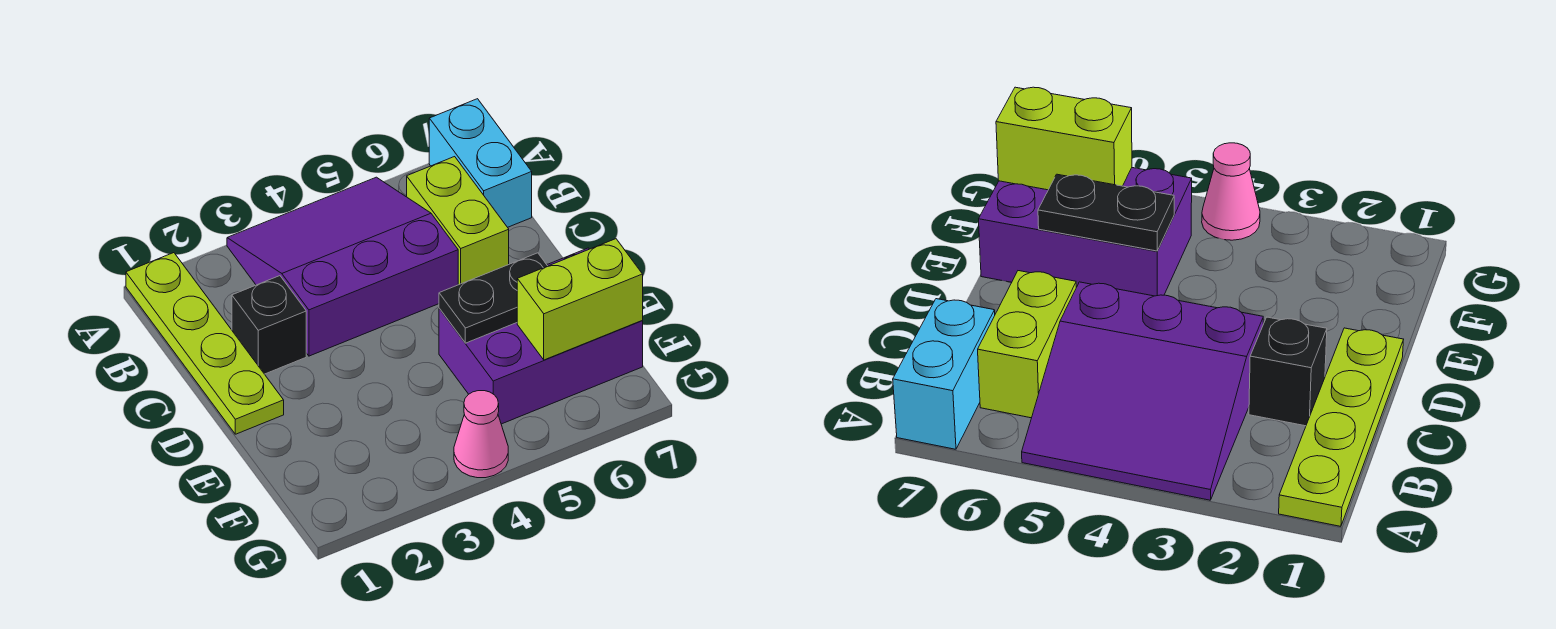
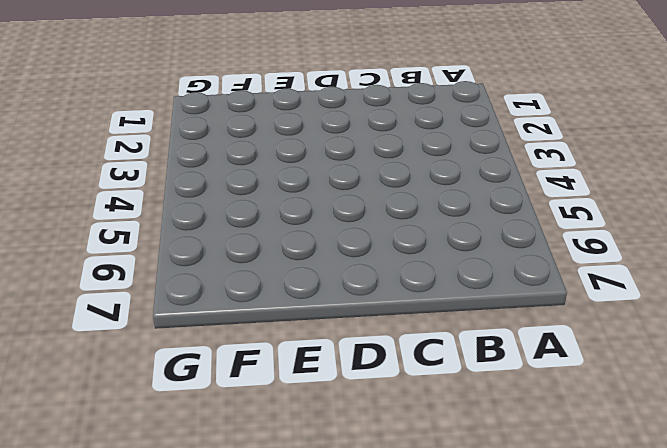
none -> lime plate A1:D1 level 1
none -> purple slope A3:C5 level 1 top C

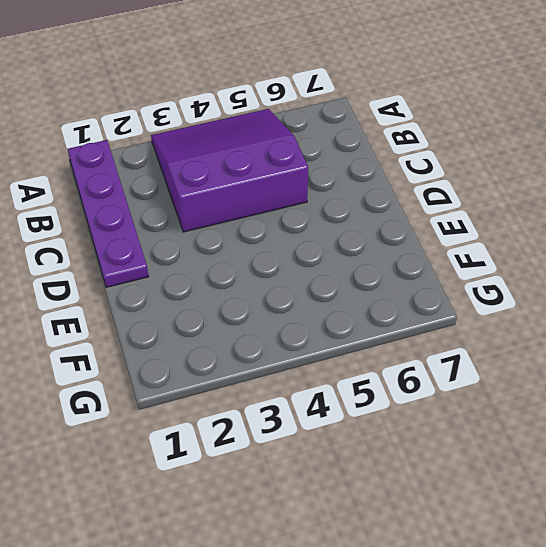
purple plate A1:D1 level 1 -> lime plate A1:D1 level 1
none -> cyan brick A7:B7 level 1
none -> lime brick B6:C6 level 1

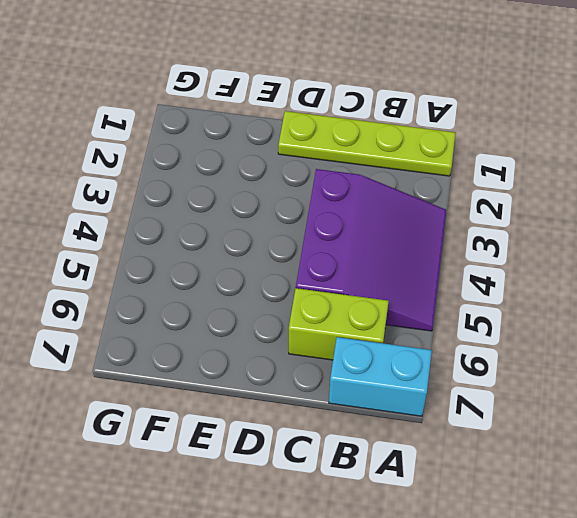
none -> black brick C2 level 1
none -> purple brick E5:F7 level 1

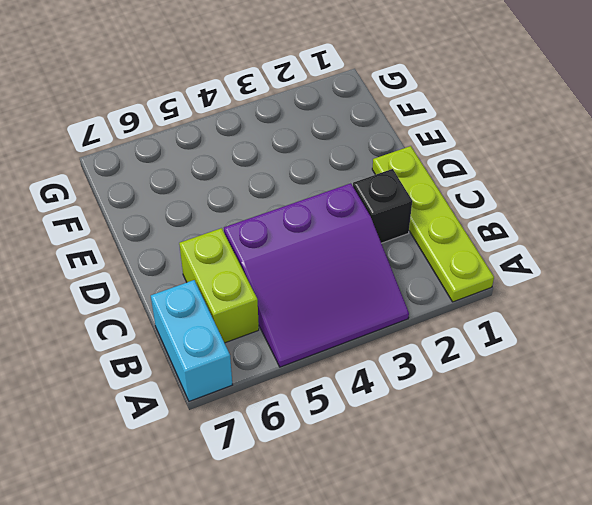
none -> purple brick E5:F7 level 1
none -> pink cone G4 level 1

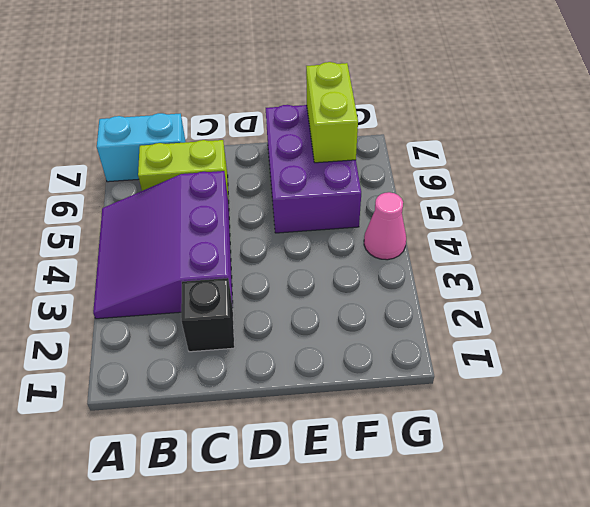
none -> lime plate A1:D1 level 1
none -> black plate E5:E6 level 2

